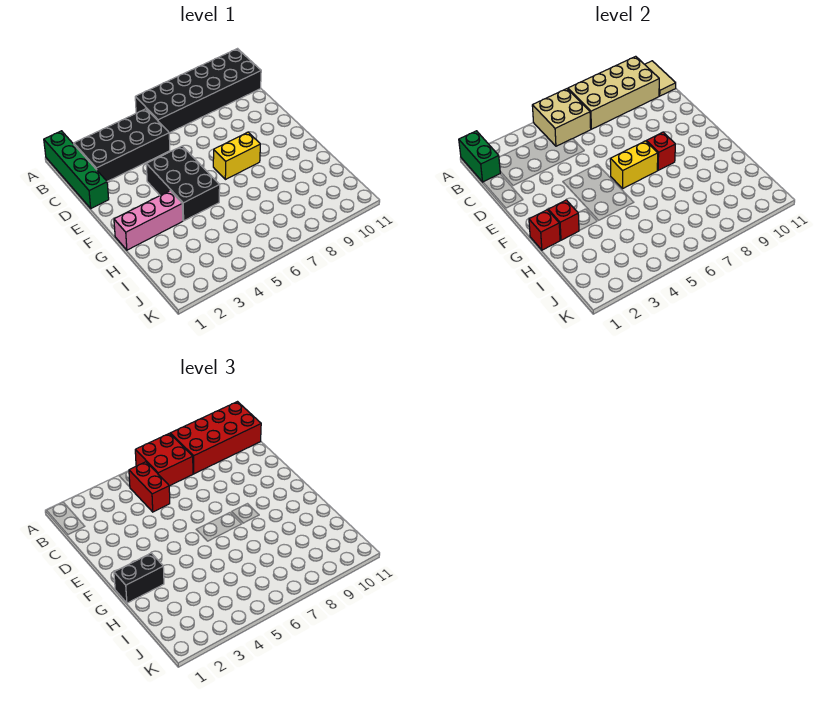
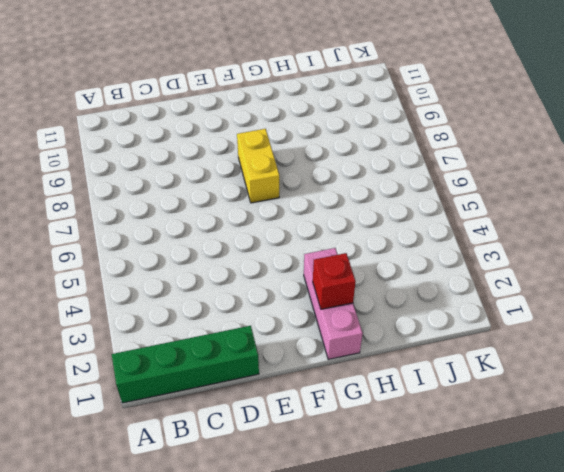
none -> black brick A6:B11 level 1
none -> black brick B2:C5 level 1
none -> black brick E4:G5 level 1

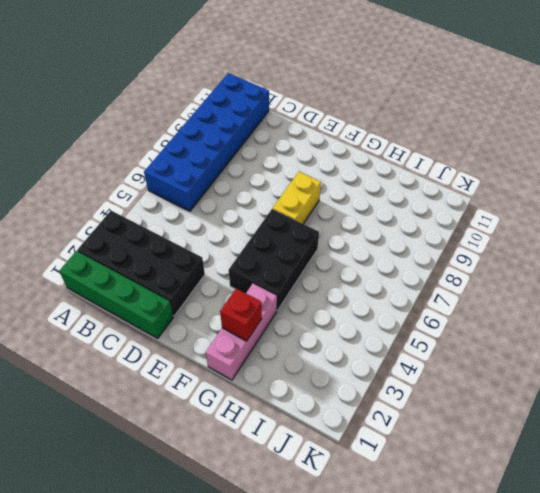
black brick A2:D3 level 1 -> black brick B2:C5 level 1
blue brick A6:B11 level 1 -> black brick A6:B11 level 1
black brick F4:G6 level 1 -> black brick E4:G5 level 1
none -> green brick A1:B1 level 2
none -> tan brick A5:B6 level 2
none -> tan brick A7:B10 level 2

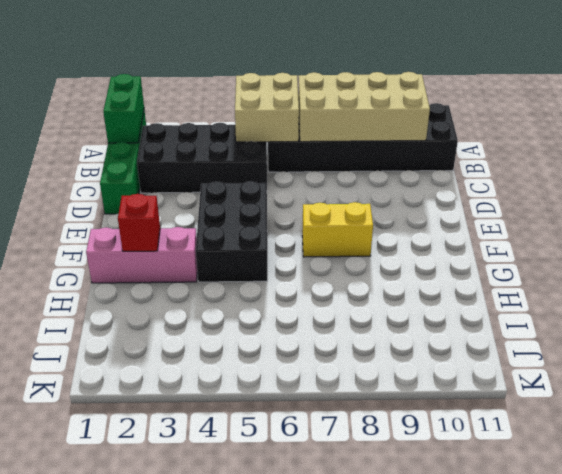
none -> tan tile A11:B11 level 2
none -> yellow brick F6:F7 level 2
none -> red brick F8 level 2

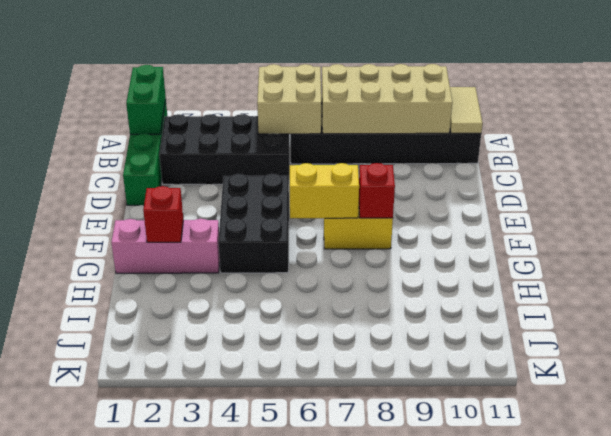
none -> red brick G1 level 2
none -> red brick A6:B7 level 3
none -> red brick A8:B11 level 3

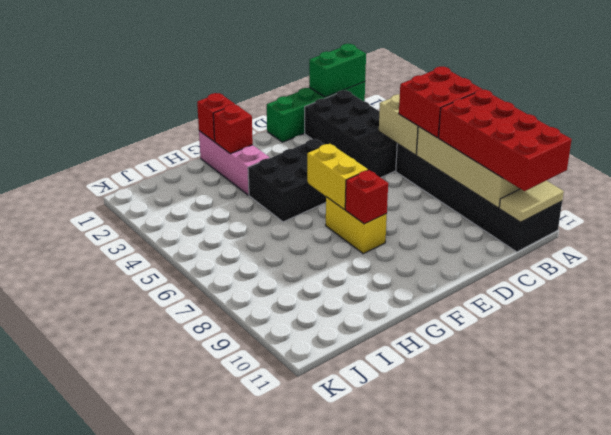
none -> red brick B5:C5 level 3
none -> black brick G1:G2 level 3

